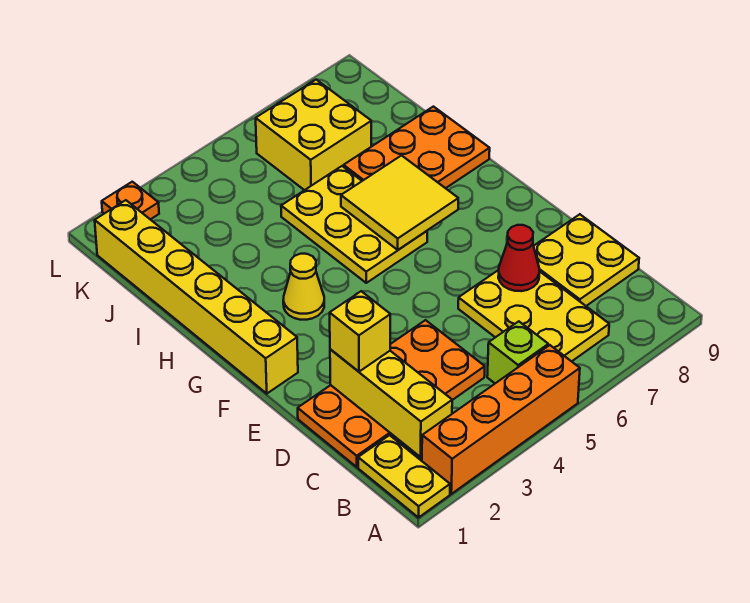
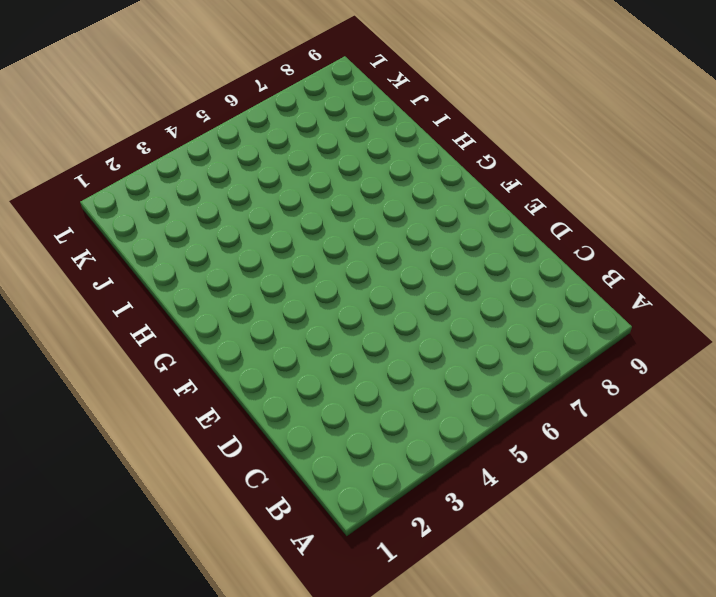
none -> yellow plate A1:B1 level 1
none -> orange brick A2:A5 level 1
none -> lime brick B5 level 1

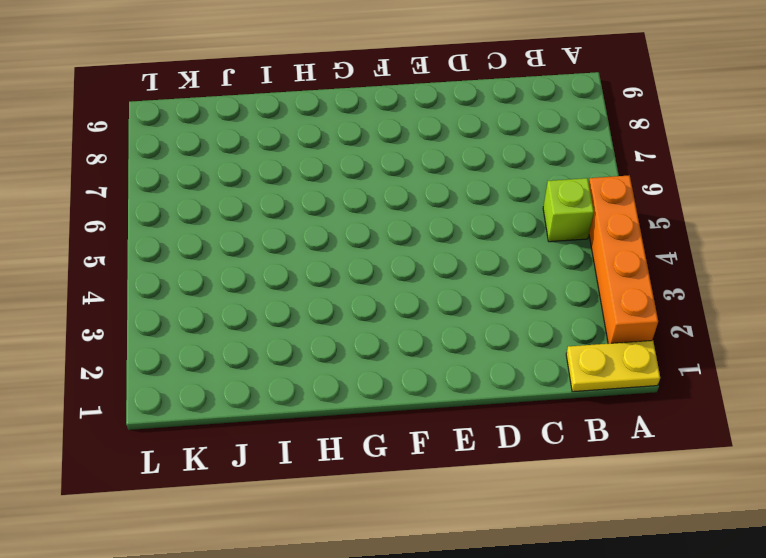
none -> yellow plate B6:D7 level 1
none -> orange plate C1:D4 level 1
none -> yellow plate C8:D9 level 1

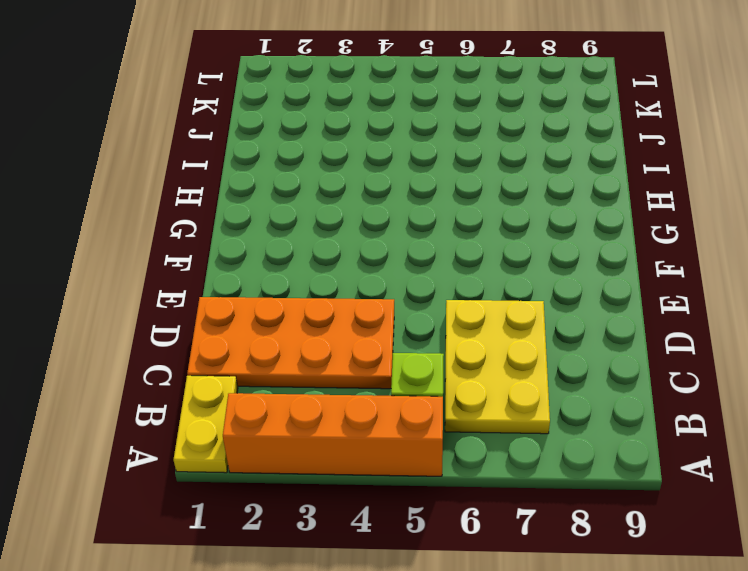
none -> yellow plate C8:D9 level 1
none -> yellow brick F1:K1 level 1
none -> yellow cone G3 level 1

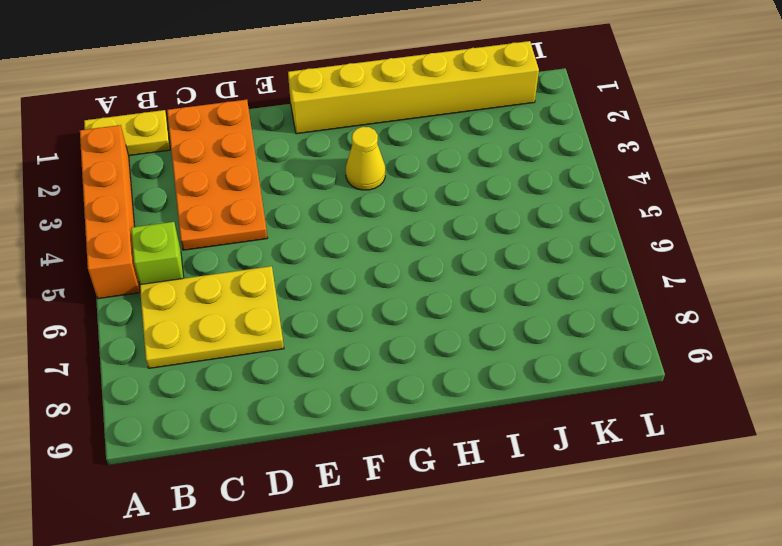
none -> yellow plate C8:D9 level 1
none -> yellow plate G5:I6 level 1
none -> orange plate H7:I9 level 1

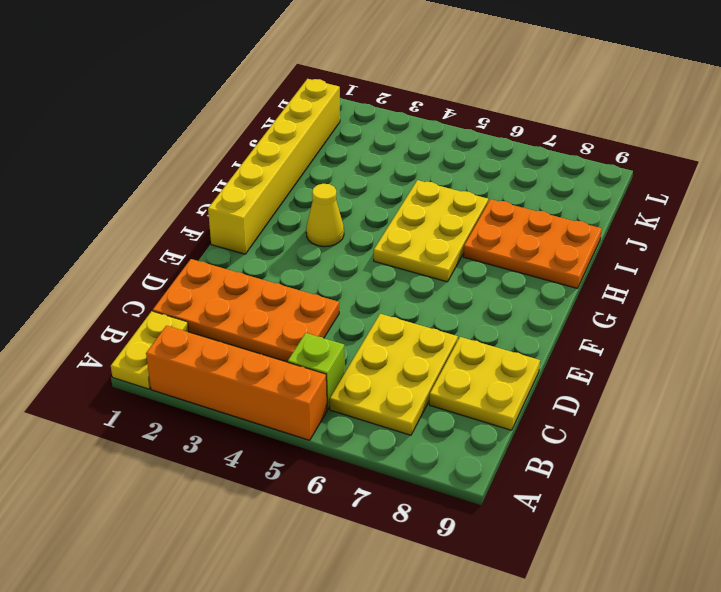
none -> yellow brick J6:K7 level 1
none -> orange plate L2 level 1
none -> yellow brick B2:D2 level 2

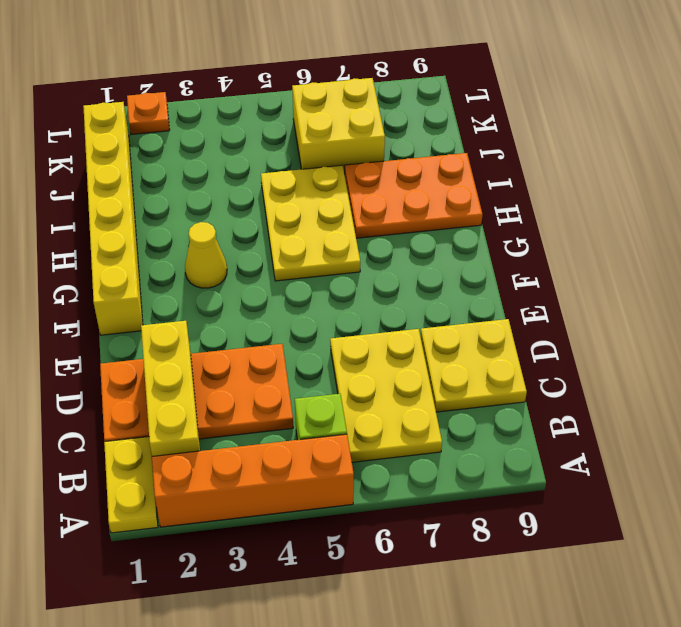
none -> red cone D7 level 2
none -> yellow tile G6:H7 level 2
none -> yellow brick D2 level 3

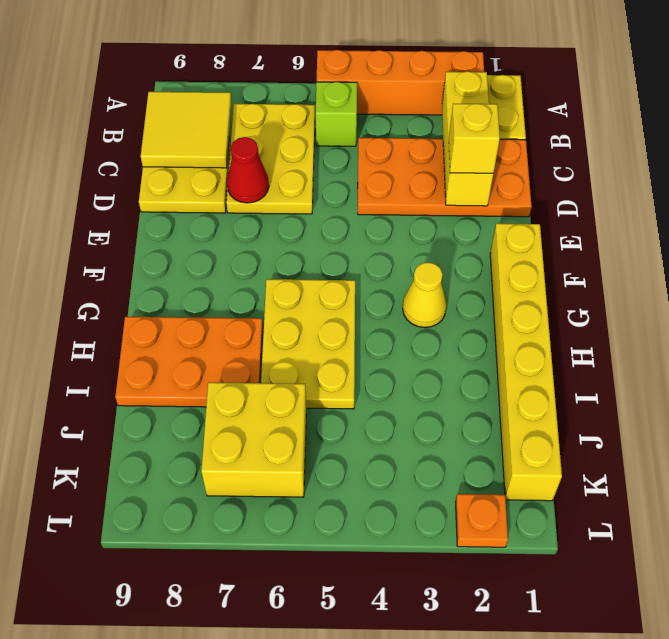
yellow tile B8:C9 level 2 -> yellow tile G6:H7 level 2

